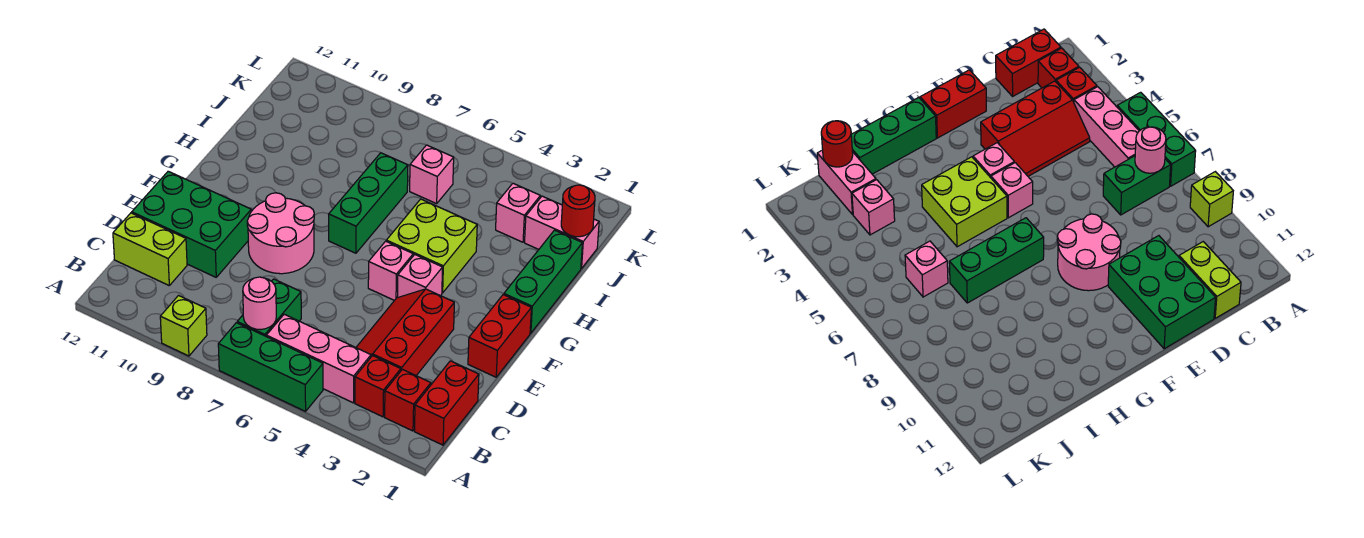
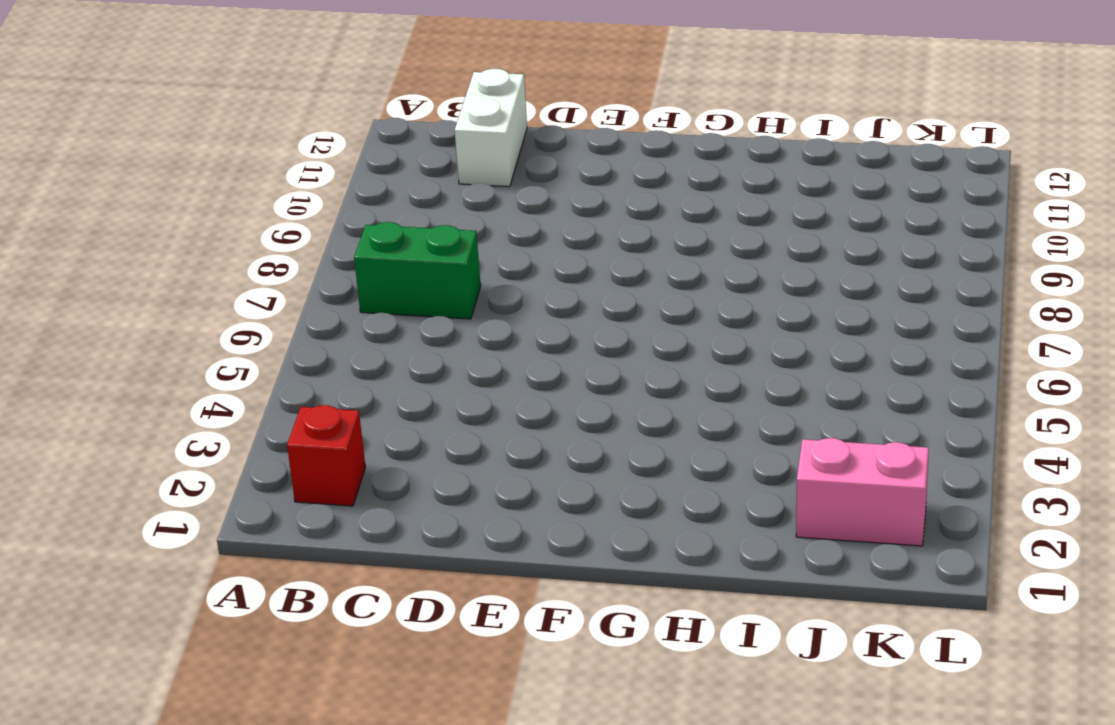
white brick C11:C12 level 1 -> lime brick C11:C12 level 1
pink brick J2:K2 level 1 -> pink brick J1:J2 level 1
none -> green brick A5:A7 level 1
none -> lime brick A9 level 1
none -> red brick B1:C1 level 1

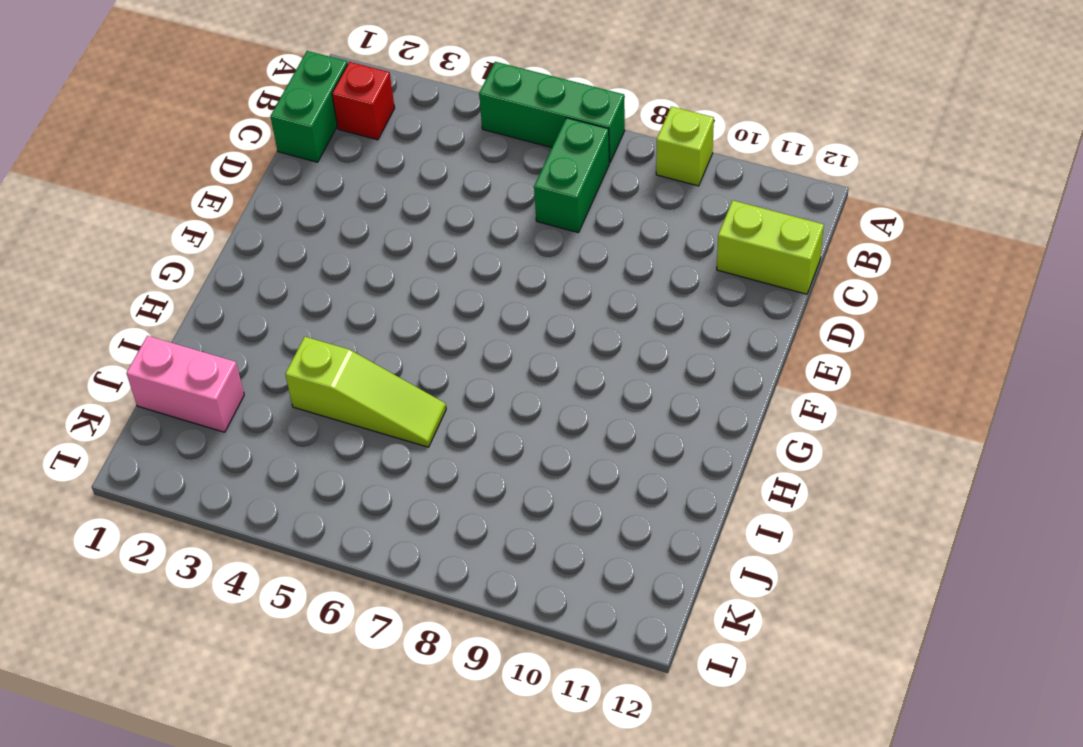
green brick B1:C1 level 1 -> red brick B1:C1 level 1
lime slope I4:I6 level 1 top 4 -> none
none -> red brick B3 level 1
none -> pink brick B4:B6 level 1
none -> red slope C3:E4 level 1 top 3

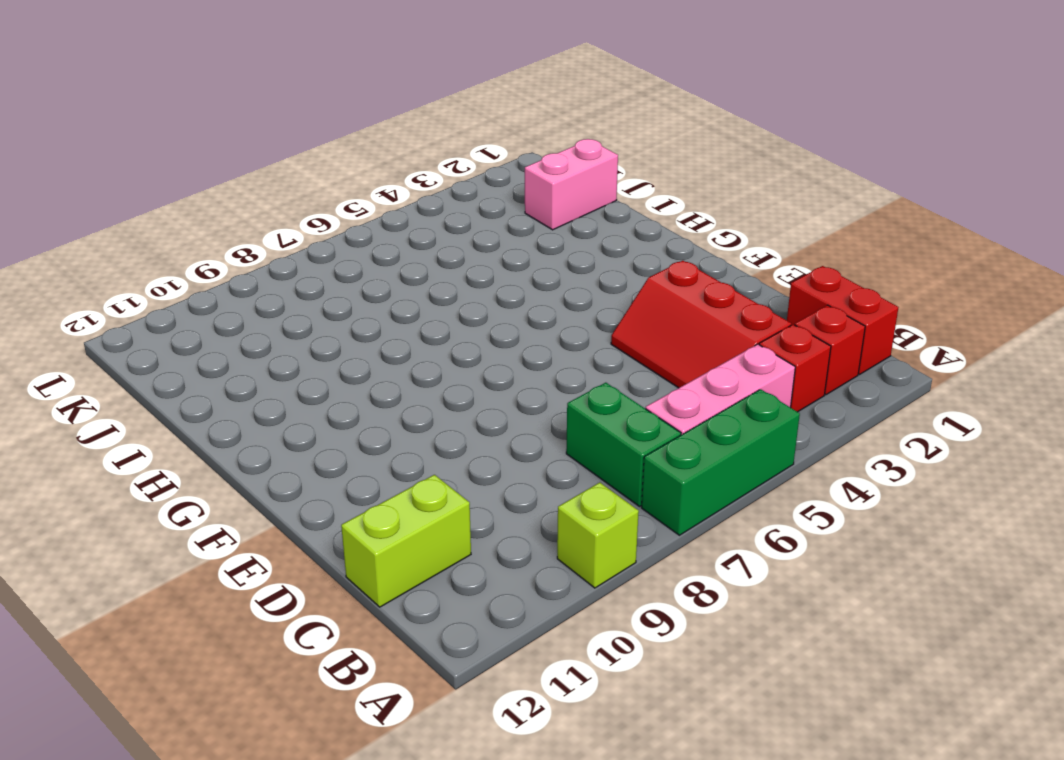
none -> green brick D10:E12 level 1
none -> red brick E1:F1 level 1
none -> pink round brick E8:F9 level 1

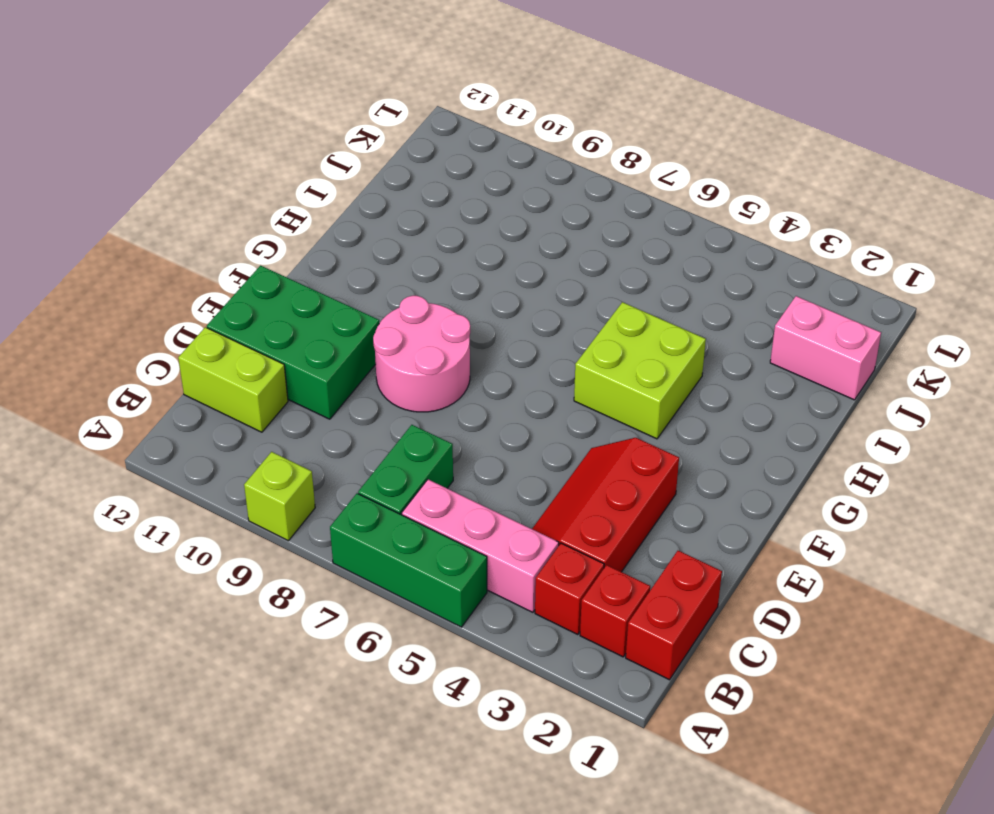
none -> red brick E1:F1 level 1
none -> pink brick F4 level 1
none -> pink brick F5 level 1

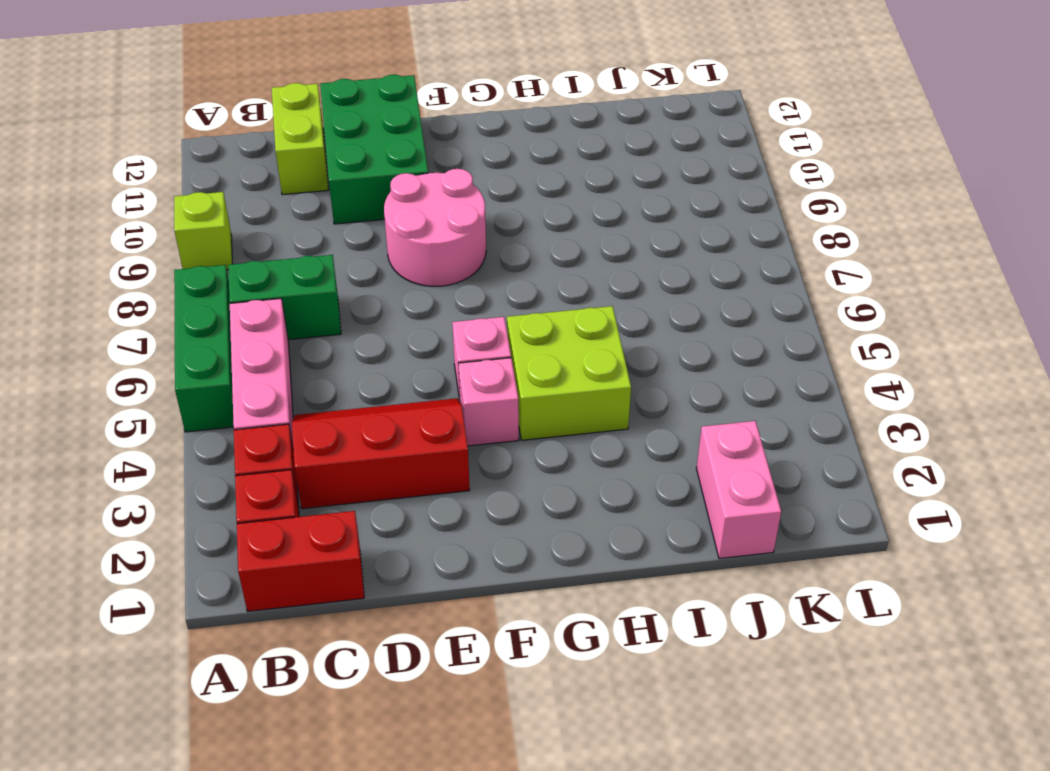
none -> red brick E1:F1 level 1
none -> green brick G1:I1 level 1
none -> green brick G7:I7 level 1

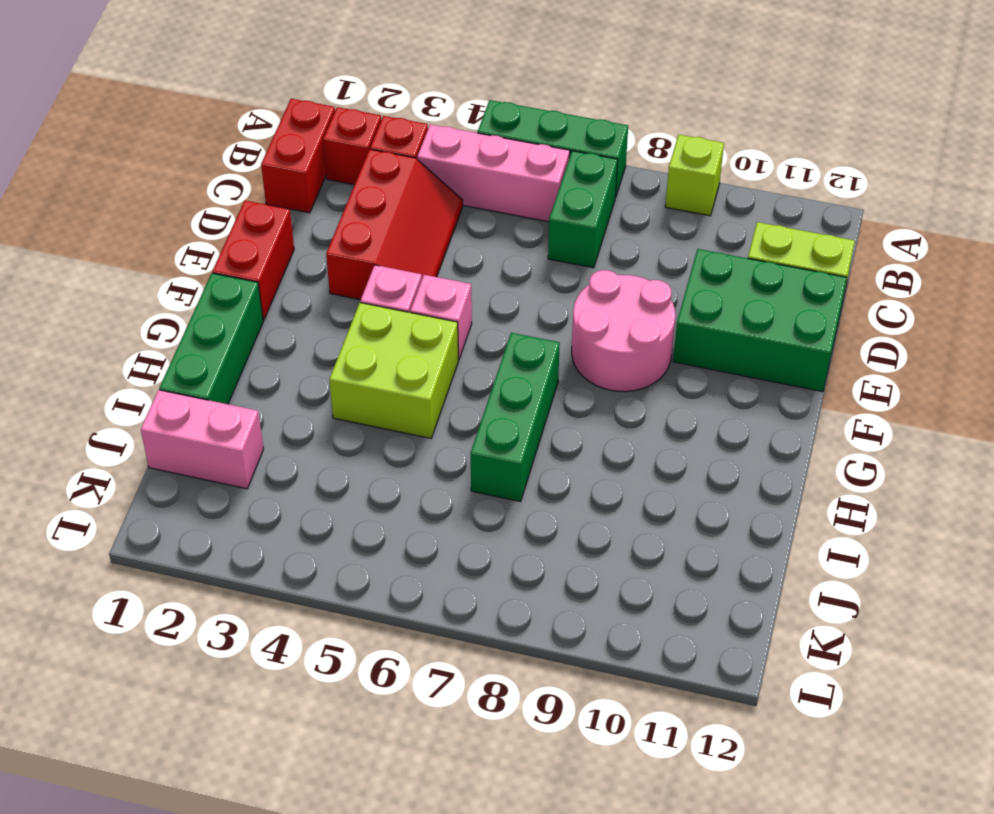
none -> pink brick J3 level 1
none -> pink brick J6 level 1
none -> pink round brick B7 level 2

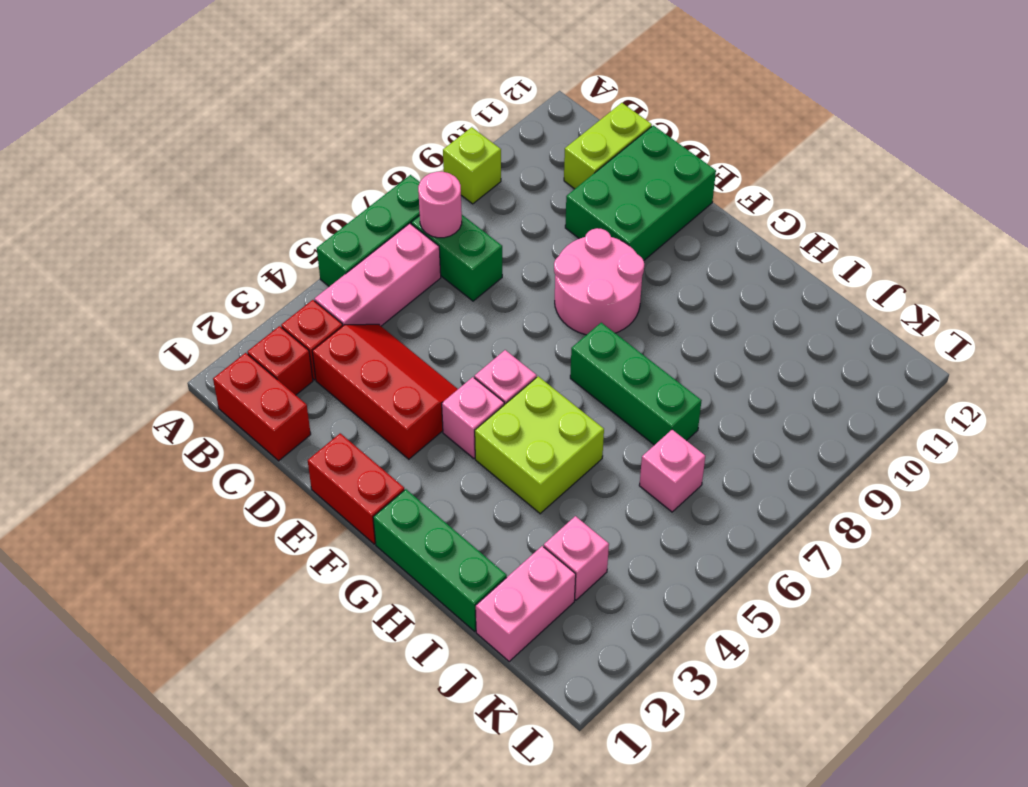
none -> red round brick J1 level 2

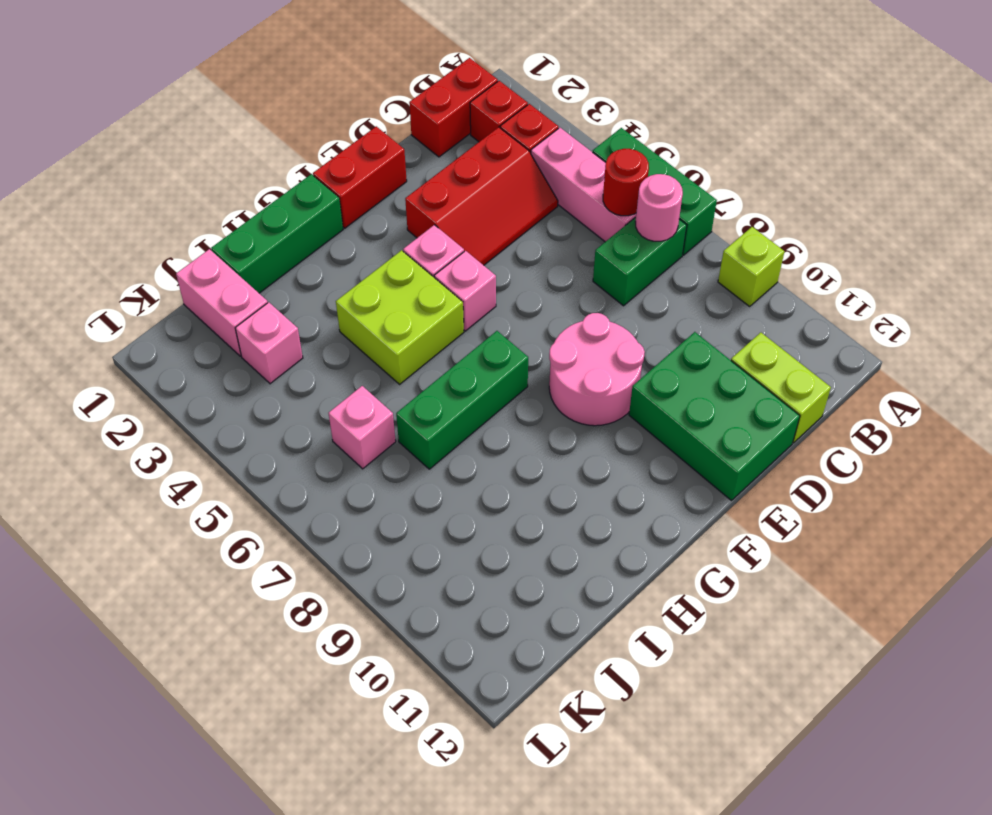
red round brick B6 level 2 -> red round brick J1 level 2

